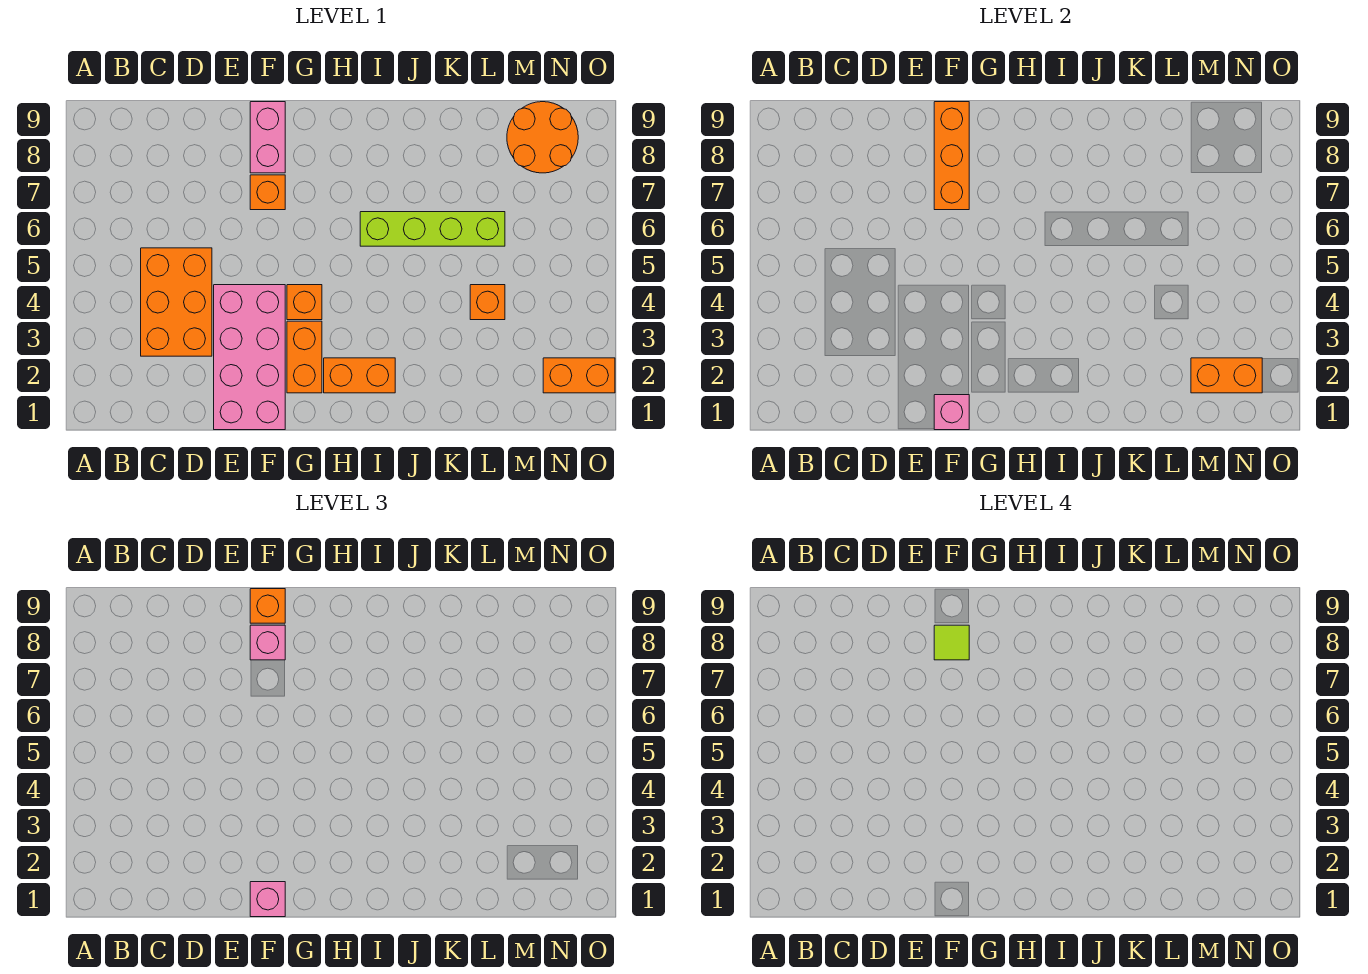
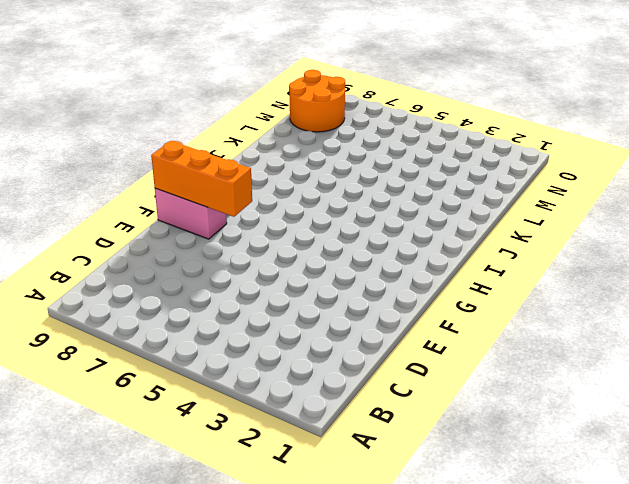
none -> orange brick C3:D5 level 1
none -> pink brick E1:F4 level 1
none -> orange brick F7 level 1

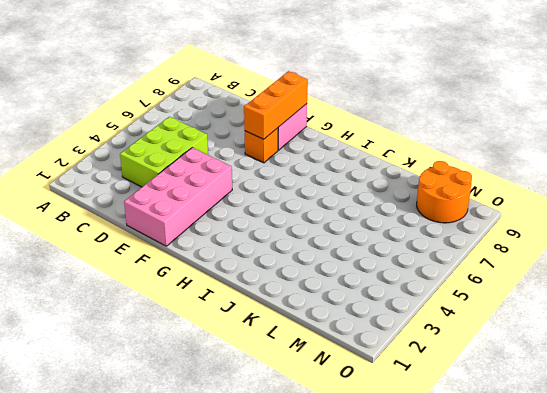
lime brick C3:D5 level 1 -> orange brick C3:D5 level 1
none -> orange brick G2:G3 level 1
none -> orange brick G4 level 1
none -> orange brick H2:I2 level 1

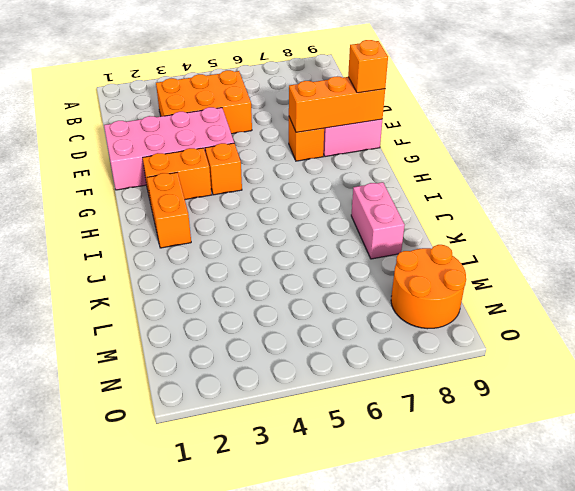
pink brick J8:K8 level 1 -> none
none -> lime brick I6:L6 level 1
none -> orange brick L4 level 1
none -> orange brick N2:O2 level 1

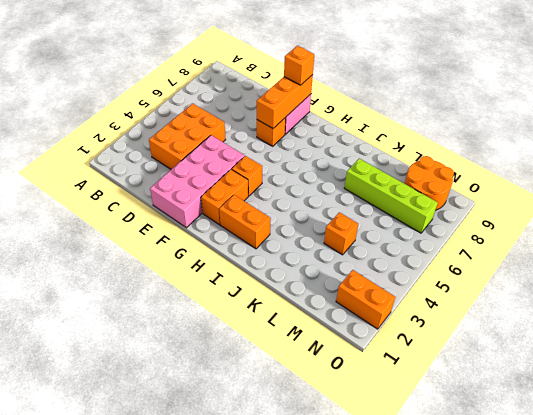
lime brick K7:N7 level 1 -> lime brick I6:L6 level 1
none -> pink brick F1 level 2
none -> orange brick M2:N2 level 2
none -> pink brick F1 level 3

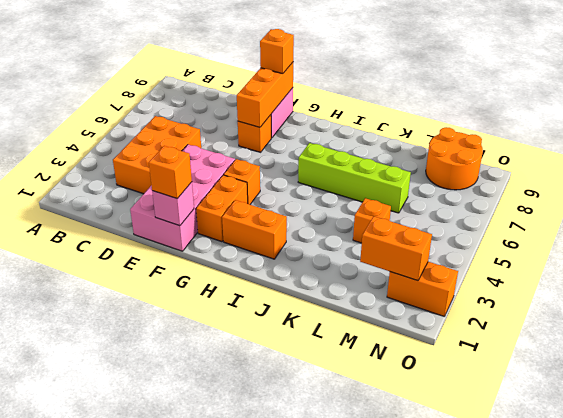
orange brick F1 level 3 -> pink brick F1 level 3
none -> pink brick F8 level 3
none -> lime tile F8 level 4

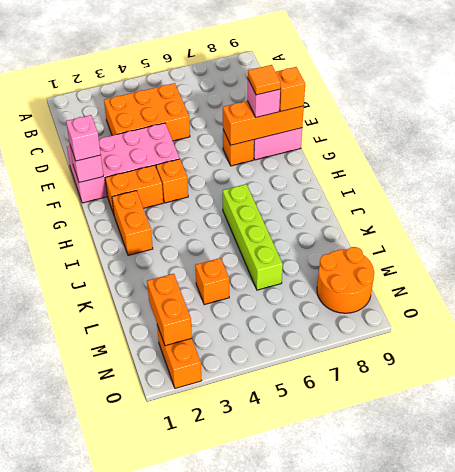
orange tile F8 level 4 -> lime tile F8 level 4

